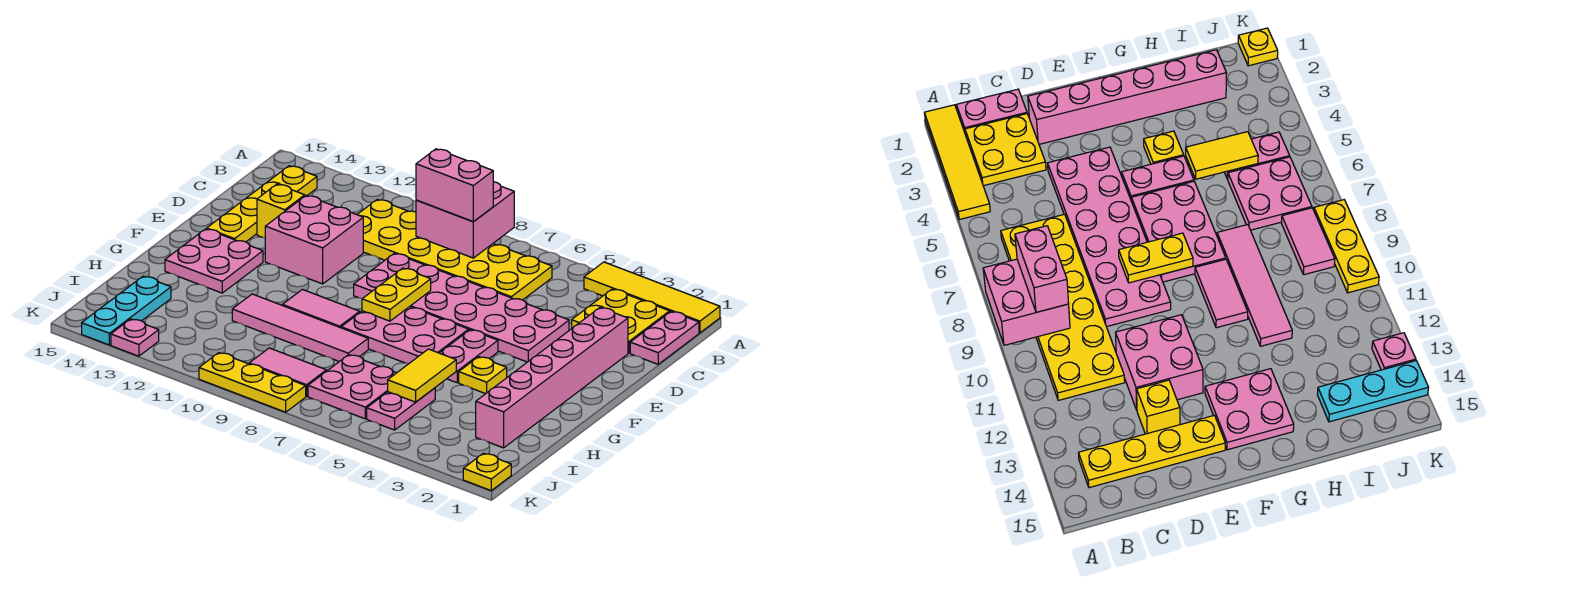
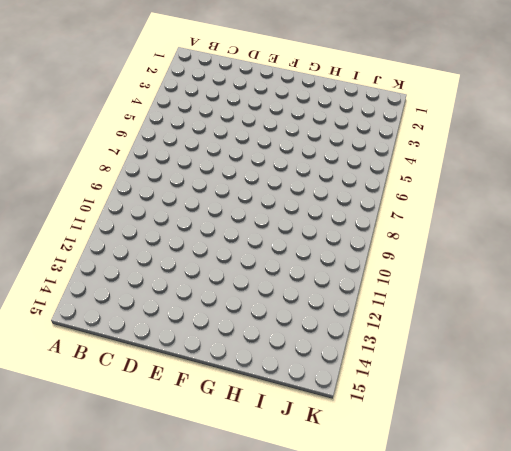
none -> yellow tile A1:A4 level 1
none -> pink plate B1:C1 level 1
none -> yellow plate B2:C3 level 1

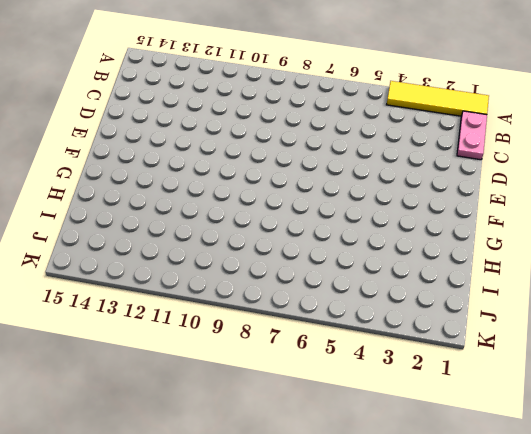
none -> yellow plate B2:C3 level 1
none -> yellow plate B6:C11 level 1
none -> yellow plate B14:E14 level 1

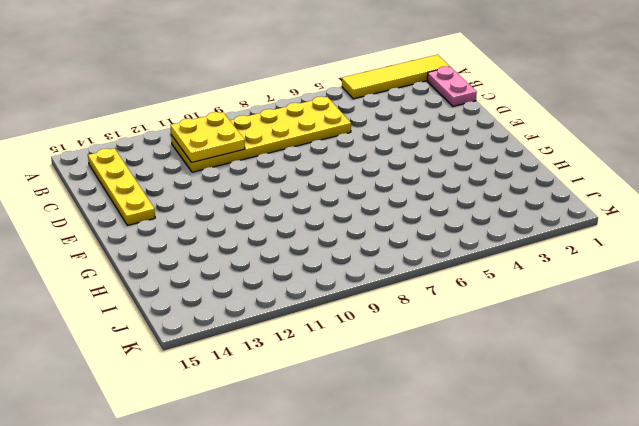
yellow plate B10:C11 level 2 -> yellow plate B2:C3 level 1
none -> pink brick D2:I2 level 1
none -> pink plate D4:E9 level 1
none -> pink brick D11:E12 level 1

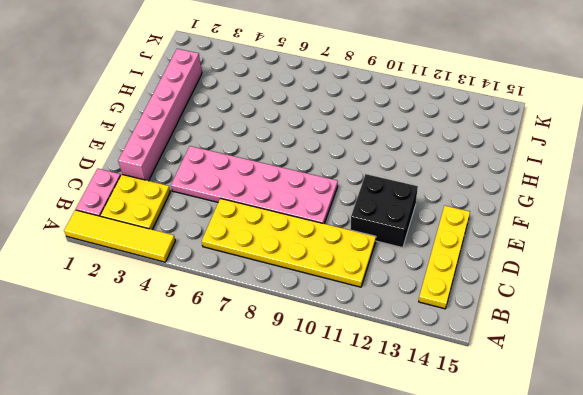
black brick D11:E12 level 1 -> pink brick D11:E12 level 1
none -> yellow brick D13 level 1
none -> pink plate F5:G5 level 1
none -> pink plate F6:G8 level 1

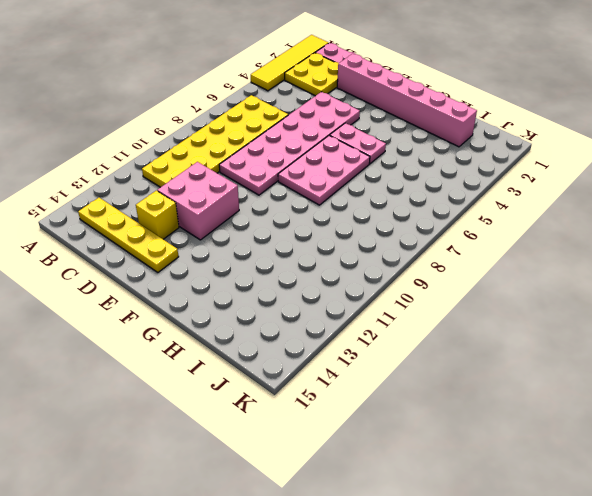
none -> pink plate F13:G14 level 1
none -> yellow plate G4 level 1
none -> pink tile G9:G10 level 1

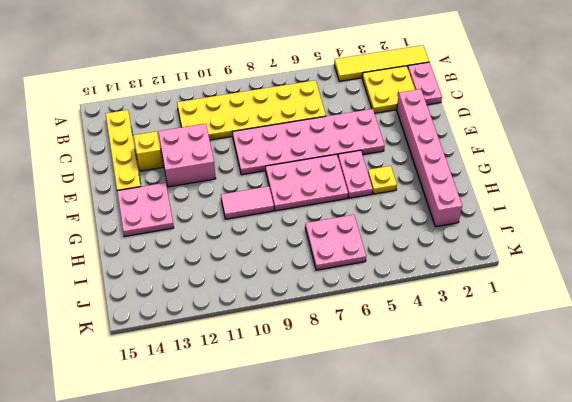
none -> pink tile H8:H11 level 1
none -> pink plate I5:J5 level 1
none -> cyan plate I14:K14 level 1

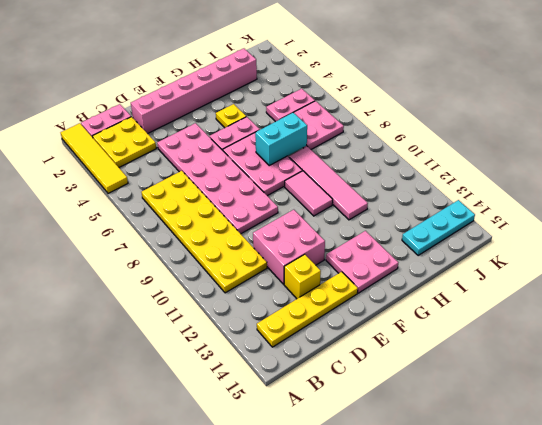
cyan brick G7:H7 level 2 -> none
none -> pink tile J8:J9 level 1
none -> yellow plate K1 level 1
none -> yellow plate K8:K10 level 1

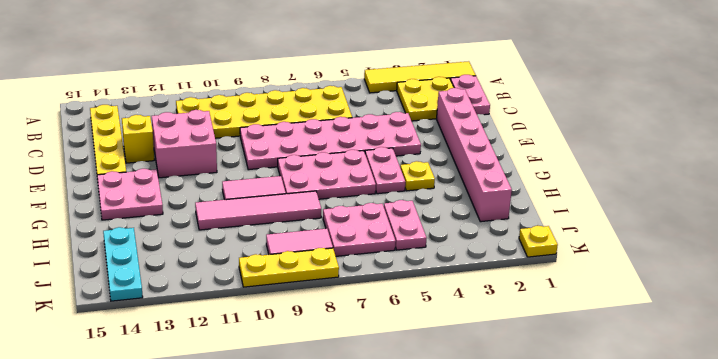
none -> pink plate K13 level 1
none -> pink brick A8:B9 level 2
none -> yellow plate E8:F8 level 2

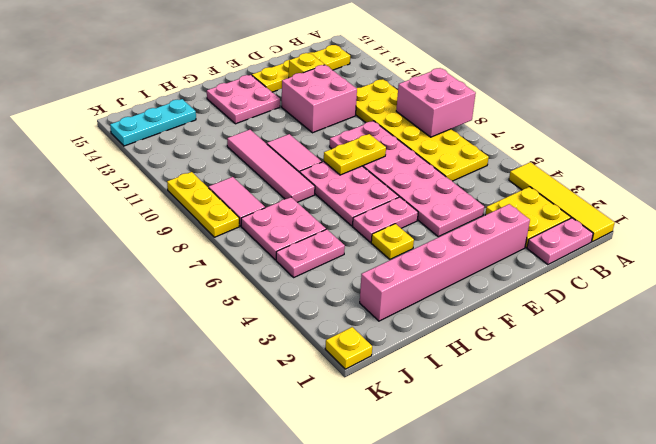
none -> pink plate K13 level 1
none -> yellow tile H5:I5 level 2
none -> pink brick B8:B9 level 3

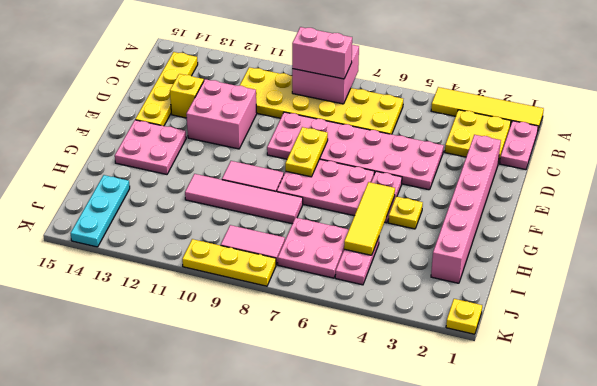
yellow tile G5:I5 level 2 -> yellow tile H5:I5 level 2
none -> pink plate K13 level 1

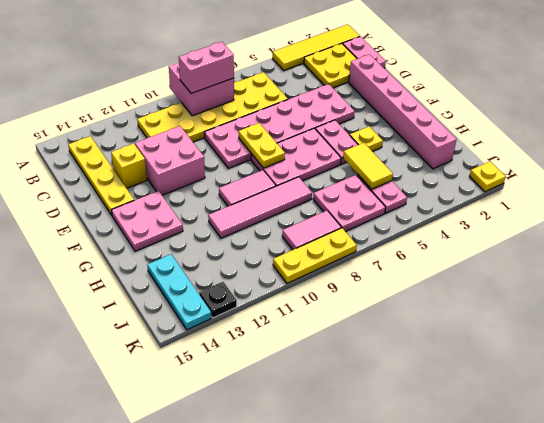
black plate K13 level 1 -> pink plate K13 level 1

